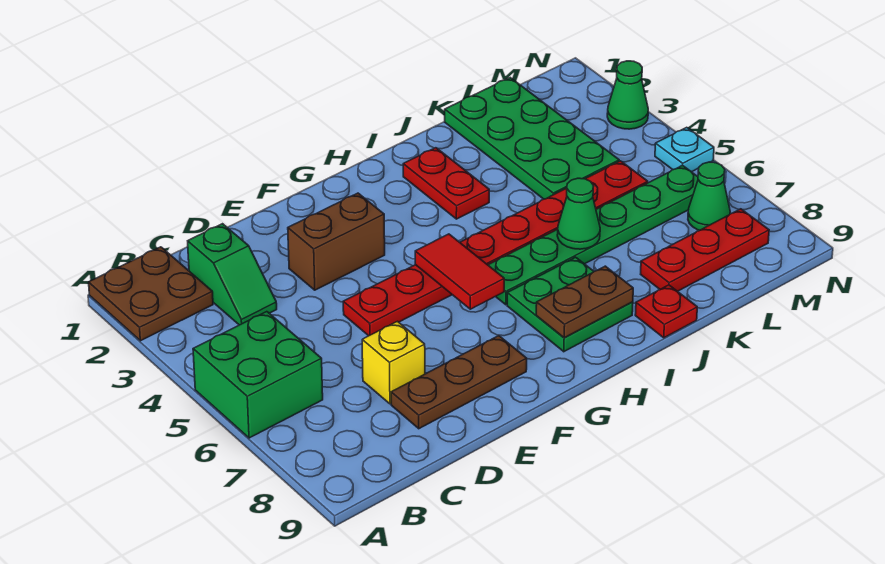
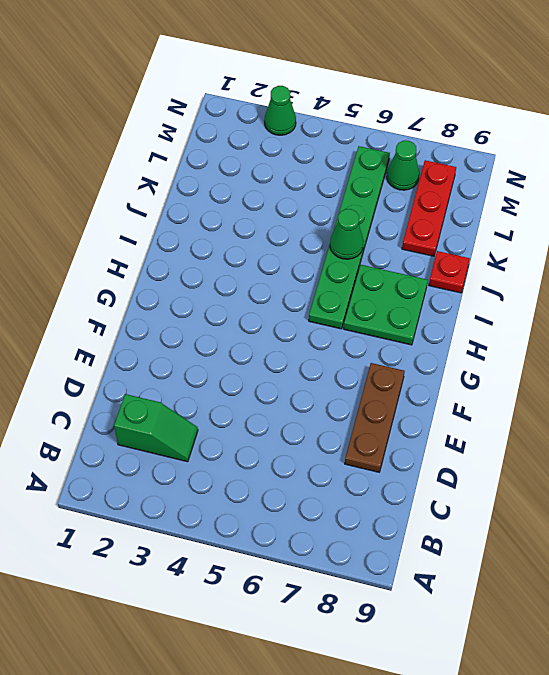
none -> brown plate A1:B2 level 1
none -> green brick A5:B6 level 1
none -> yellow brick D7 level 1

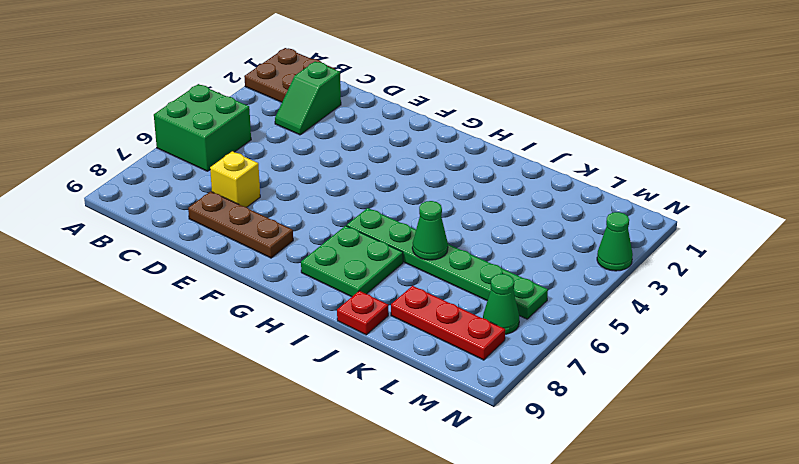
none -> brown brick E3:F3 level 1
none -> red plate E5:L5 level 1
none -> red plate I2:I3 level 1

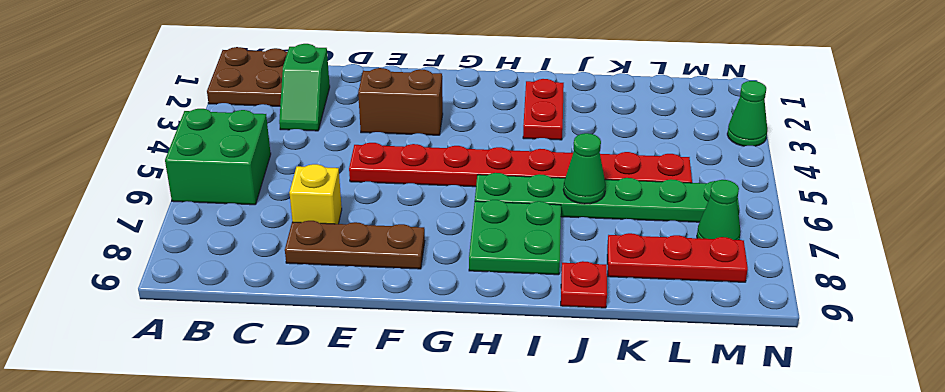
none -> green plate K1:L4 level 1
none -> cyan plate N5 level 1
none -> red tile G5:G6 level 2

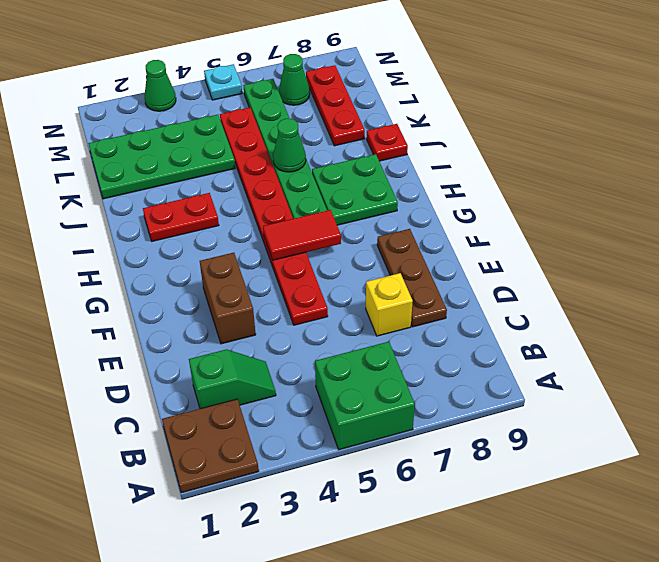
none -> brown plate H8:I8 level 2

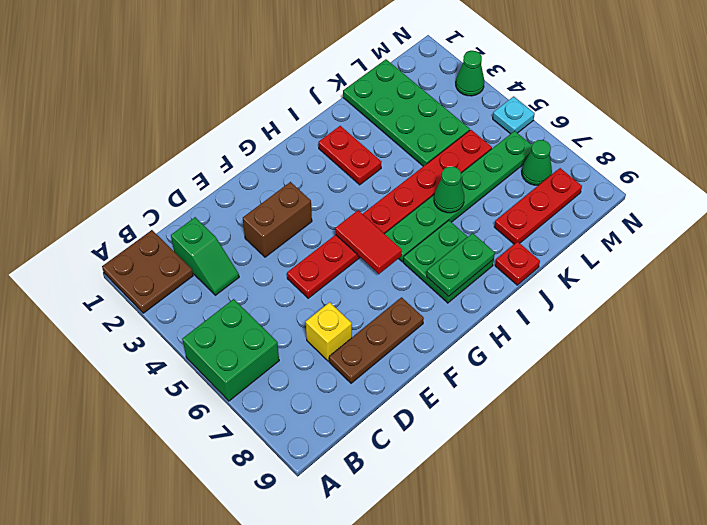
green plate H8:I8 level 2 -> brown plate H8:I8 level 2

